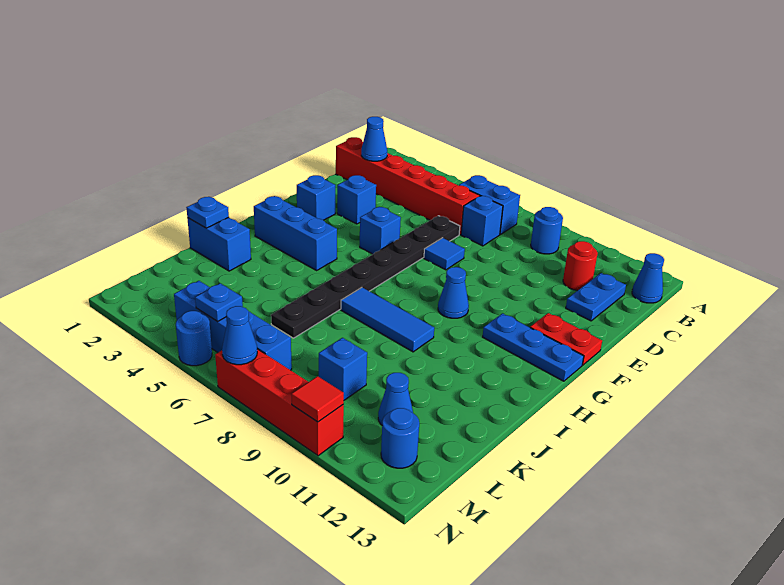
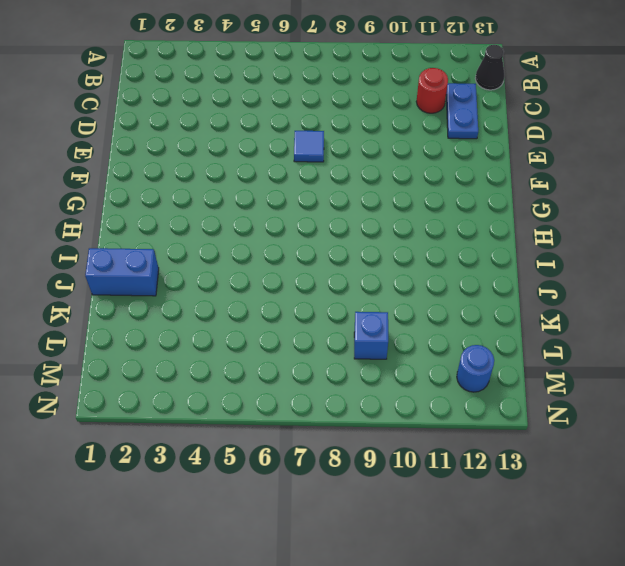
black cone B13 level 1 -> blue cone B13 level 1
none -> blue brick B6:B7 level 1
none -> blue round brick B9 level 1
none -> red brick C1:C6 level 1

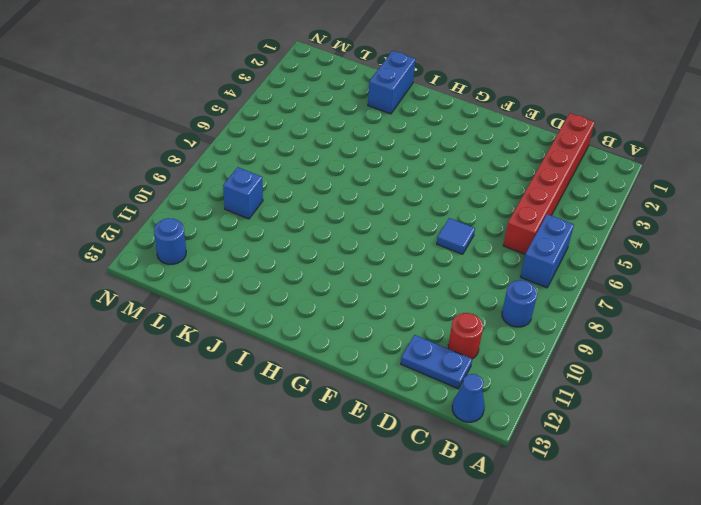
none -> blue brick C7 level 1
none -> black plate D6:K6 level 1
none -> blue brick E3 level 1

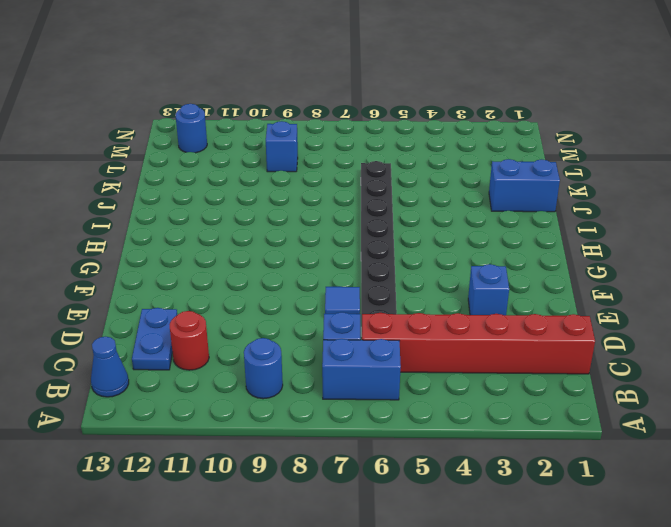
none -> blue brick F2 level 1
none -> blue brick F5 level 1
none -> red plate F12:F13 level 1

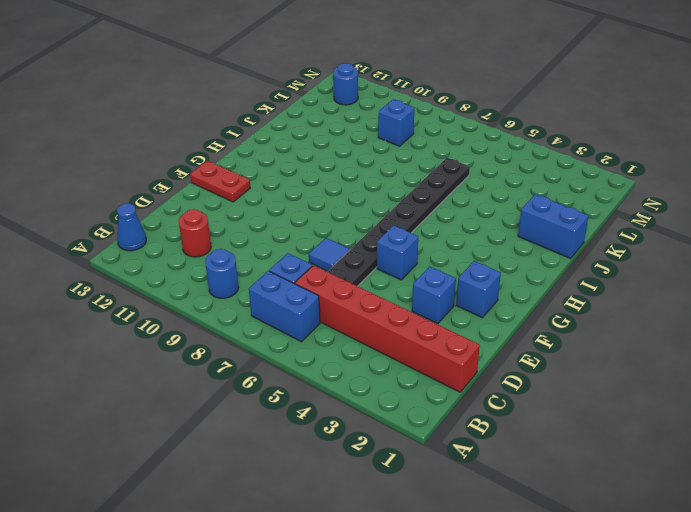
none -> blue plate C12:D12 level 1
none -> blue cone G9 level 1
none -> blue plate G11:G13 level 1

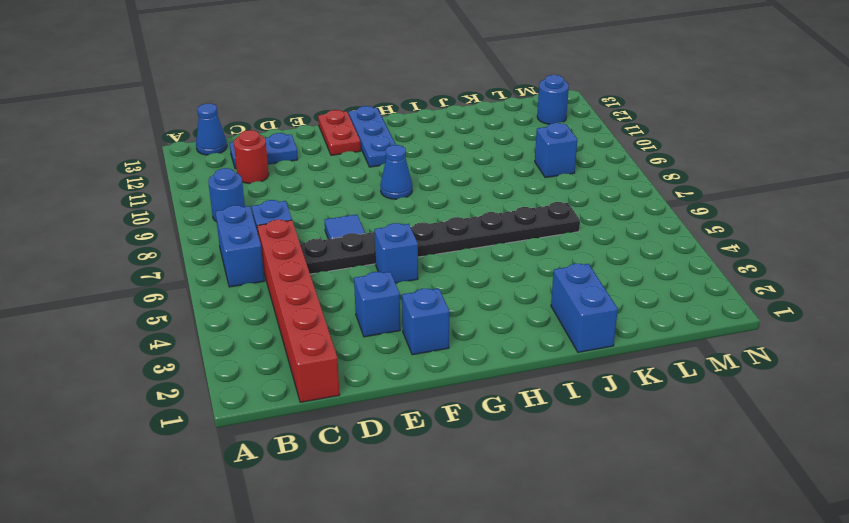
none -> blue brick H2:H4 level 1
none -> blue tile I7:I9 level 1
none -> blue cone L11 level 1

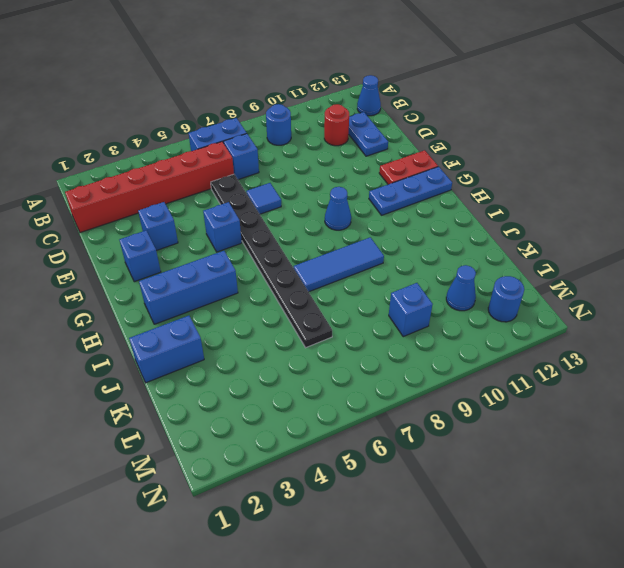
none -> blue brick M4:M7 level 1
none -> blue round brick N5 level 1
none -> red brick N7:N10 level 1

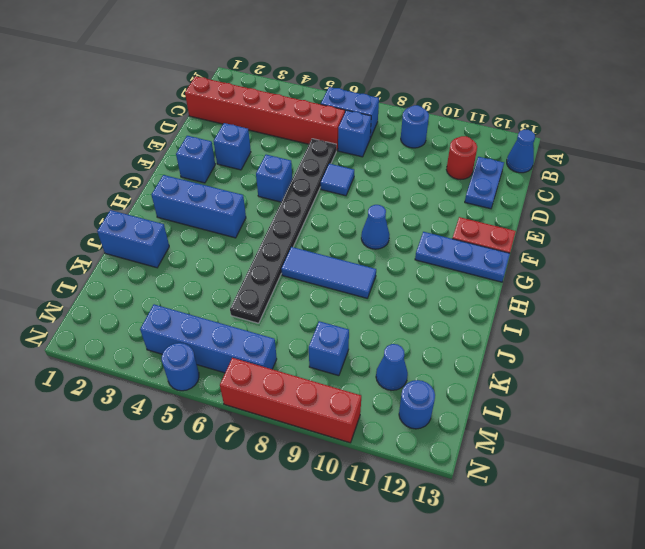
none -> blue cone C2 level 2
none -> blue plate J1 level 2
none -> blue plate M5 level 2

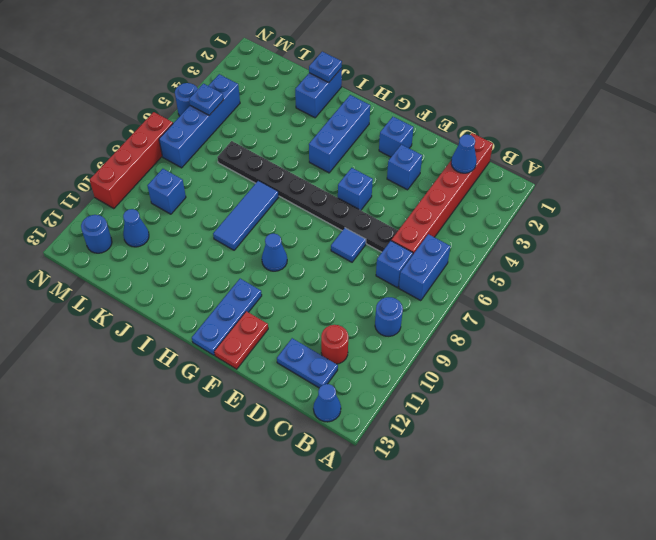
none -> blue cone N7 level 2
none -> red tile N10 level 2

